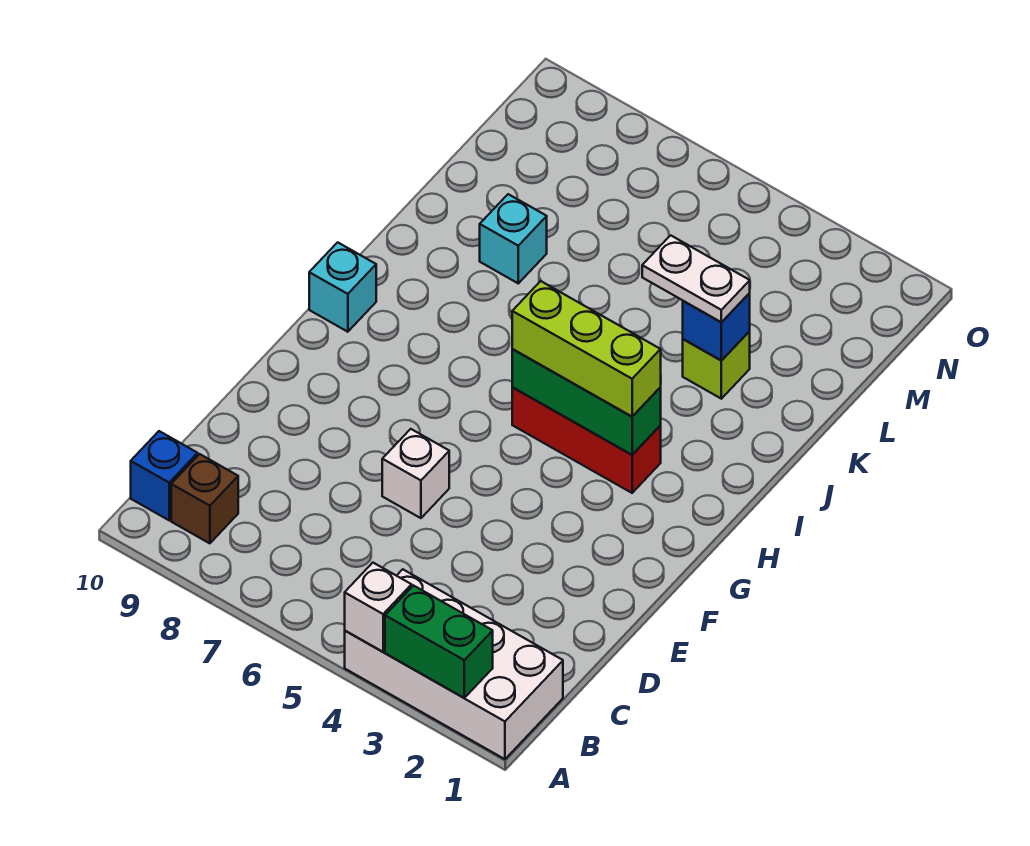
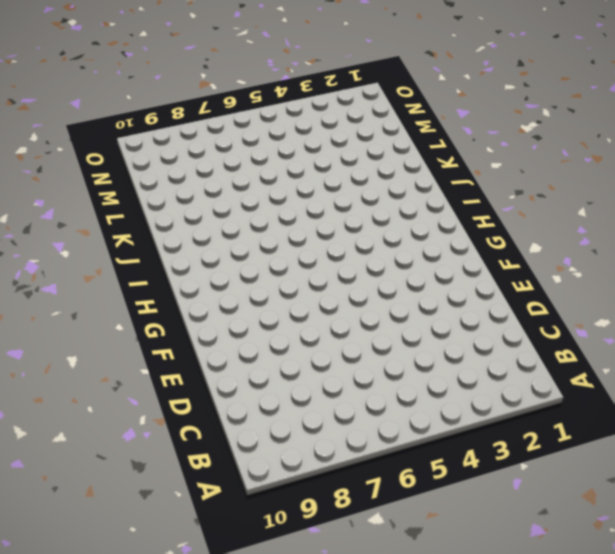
none -> white brick A1:B4 level 1
none -> brown brick B9 level 1
none -> blue brick B10 level 1

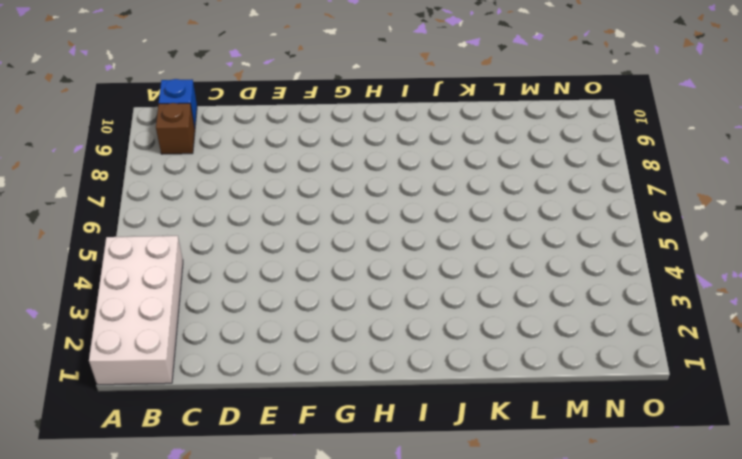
none -> white brick E6 level 1
none -> red brick H3:H5 level 1
none -> cyan brick H10 level 1

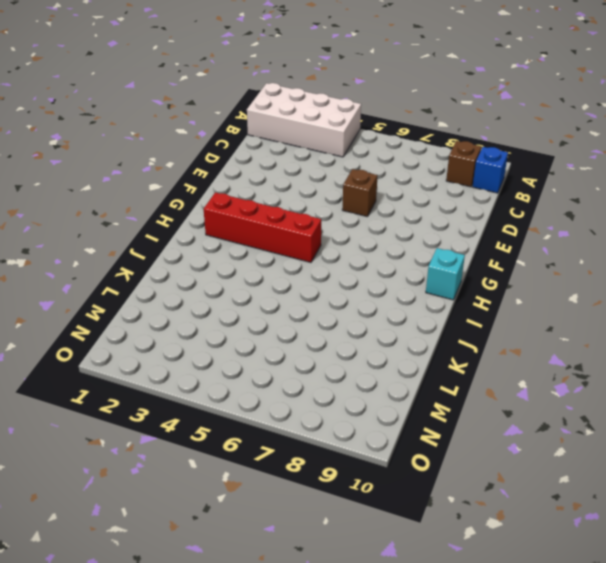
brown brick E6 level 1 -> white brick E6 level 1
red brick H2:H5 level 1 -> red brick H3:H5 level 1
none -> lime brick K3 level 1
none -> cyan brick K8 level 1
none -> green brick A2:A3 level 2

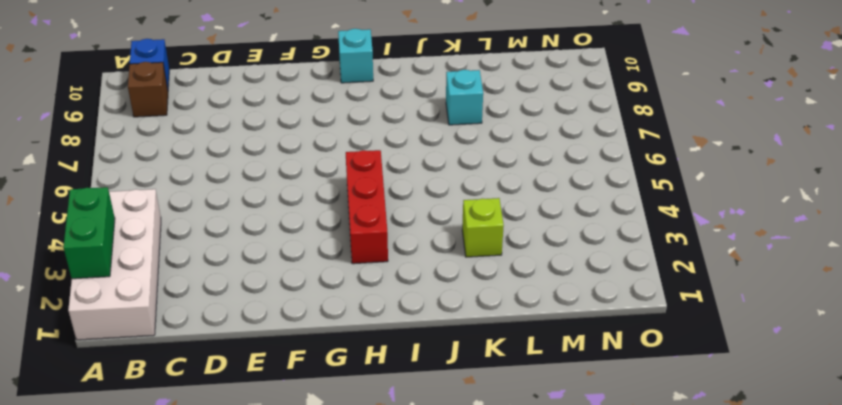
none -> white brick E6 level 1
none -> white brick A4 level 2
none -> green brick H3:H5 level 2

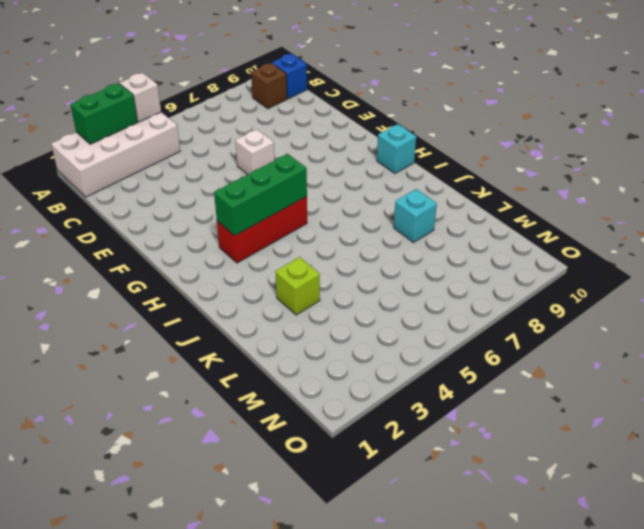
none -> blue brick K3 level 2
none -> lime brick H3:H5 level 3
none -> white plate K3:K4 level 3

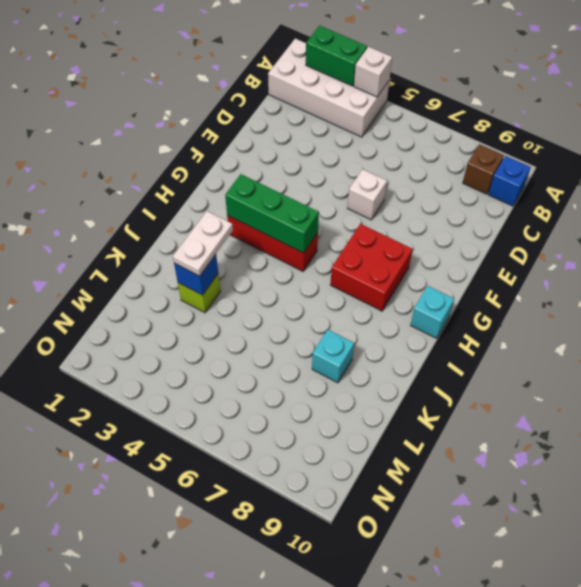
red brick G7:H8 level 1 -> none
white plate J3:K3 level 3 -> white plate K3:K4 level 3
none -> lime brick H3:H5 level 3

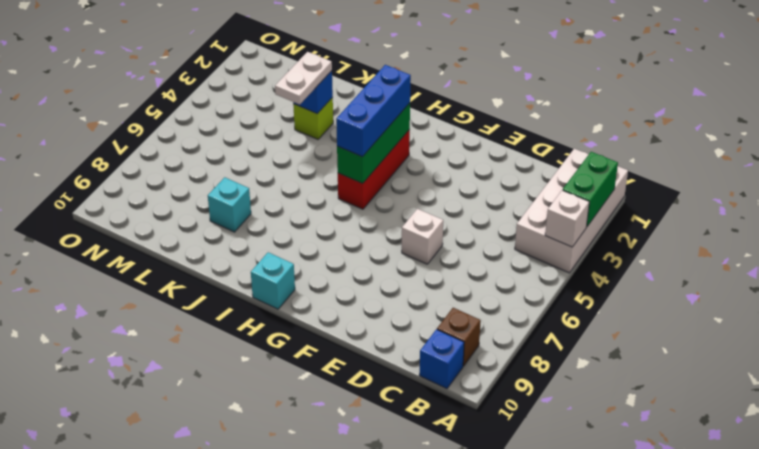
blue brick H3:H5 level 3 -> lime brick H3:H5 level 3

